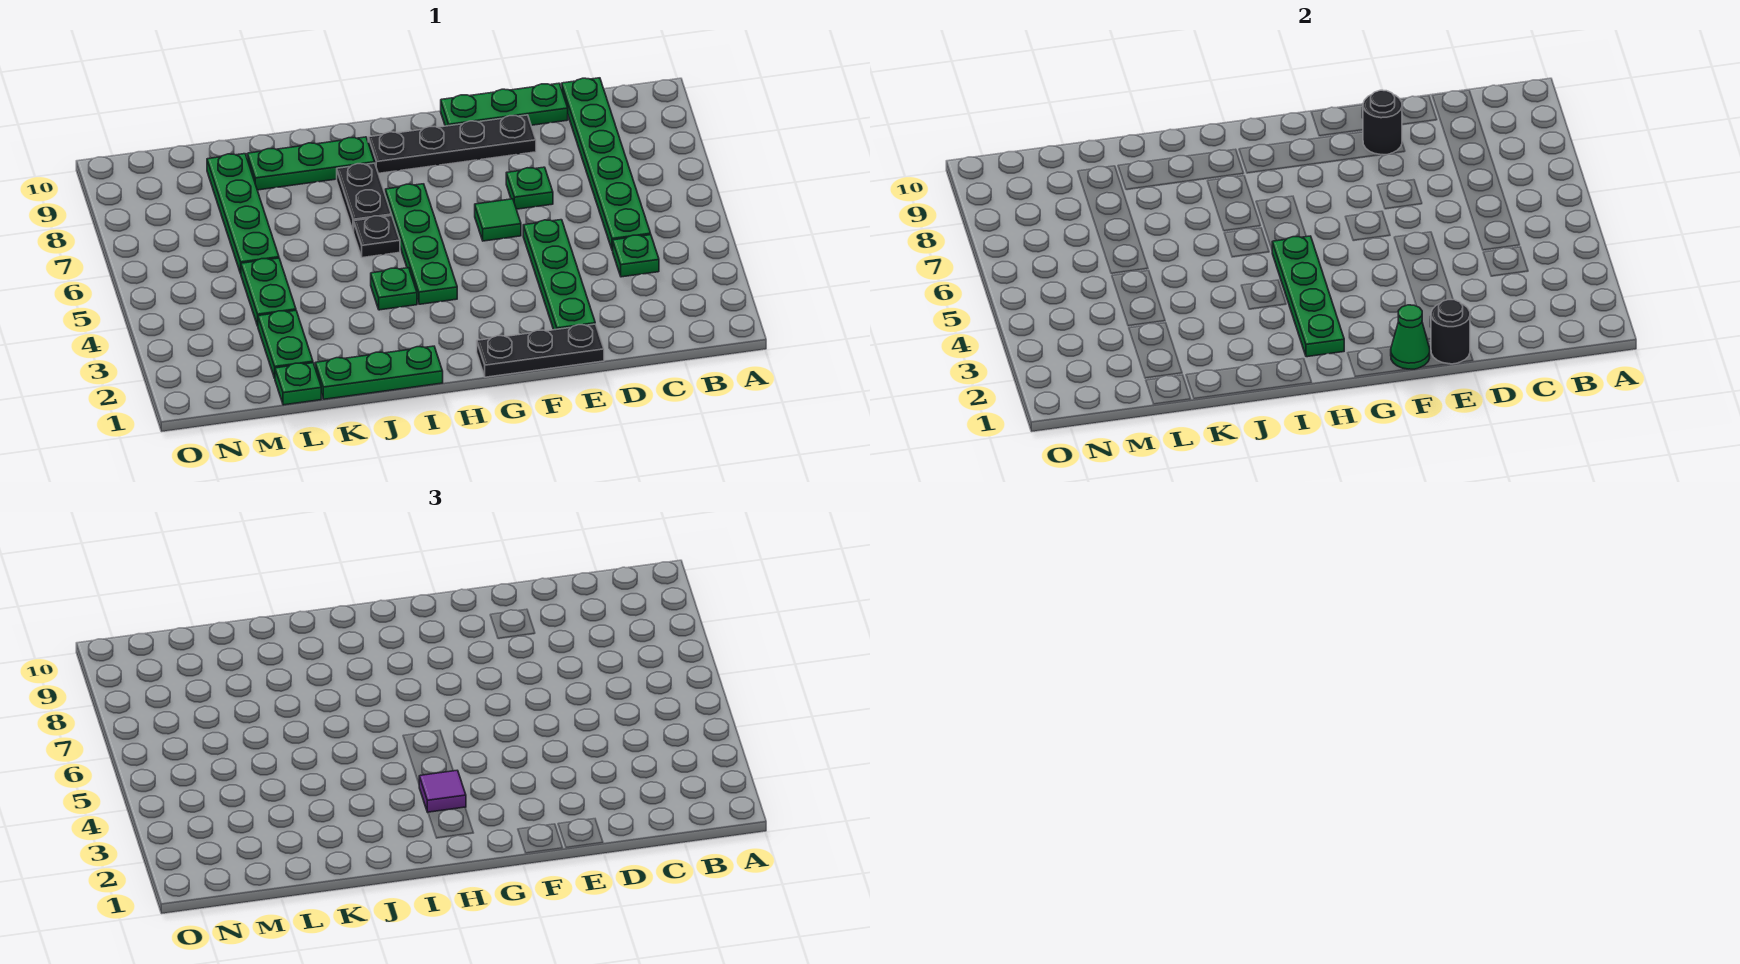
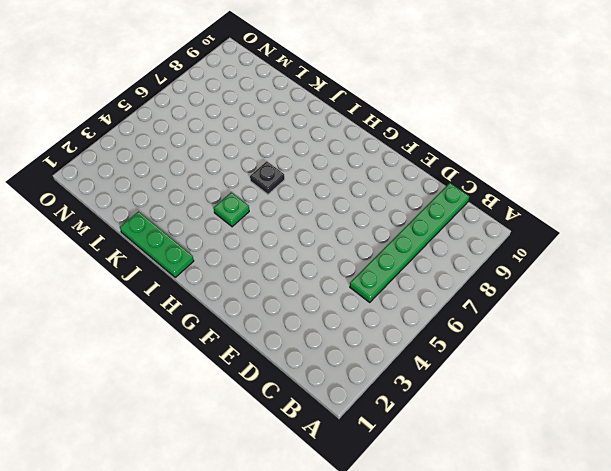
none -> green plate C4 level 1
none -> green plate D10:F10 level 1
none -> black plate E1:G1 level 1

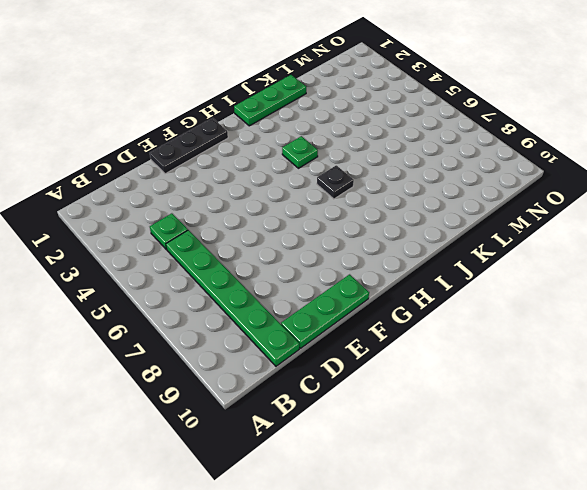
none -> green plate E2:E5 level 1
none -> green plate E7 level 1
none -> black plate E9:H9 level 1

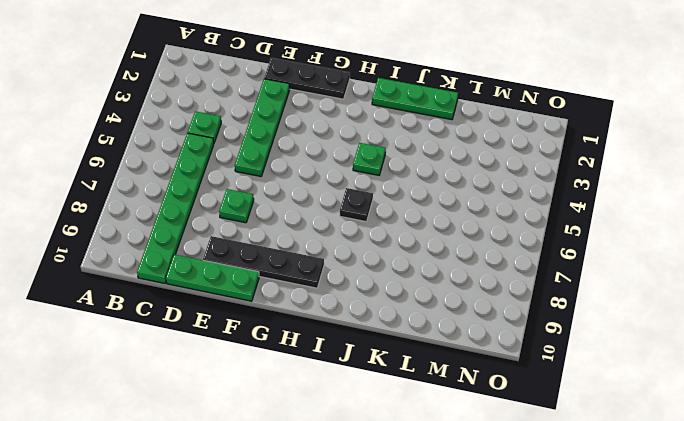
none -> green tile F6 level 1
none -> green plate H4:H7 level 1
none -> black plate I7:I8 level 1

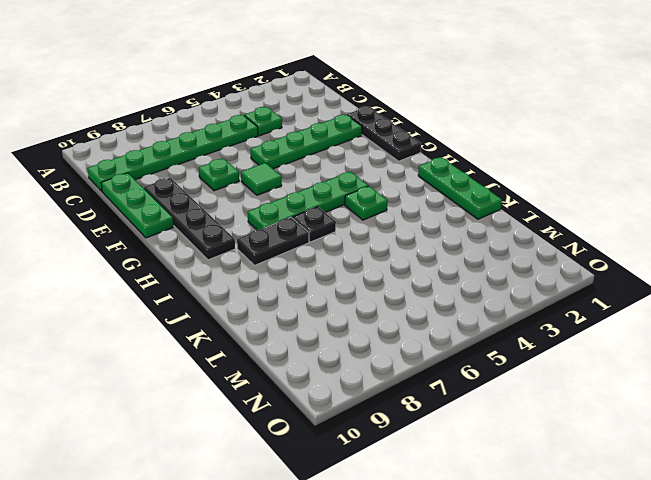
none -> green plate I9:K9 level 1
none -> green plate L1 level 1
none -> green plate L2:L3 level 1

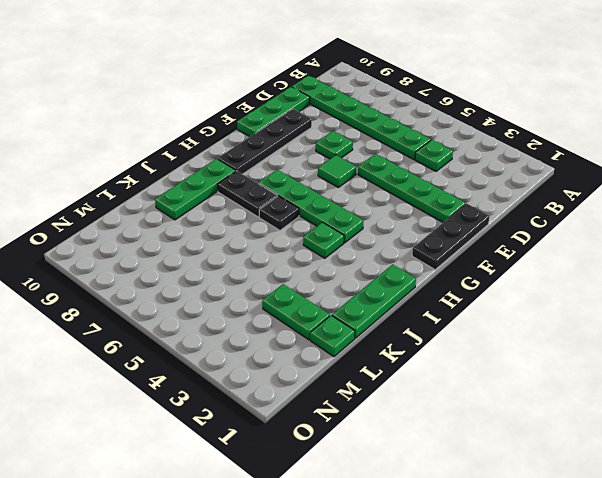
none -> green plate L4:L5 level 1
none -> green plate L6:L9 level 1
none -> black round brick E1 level 2

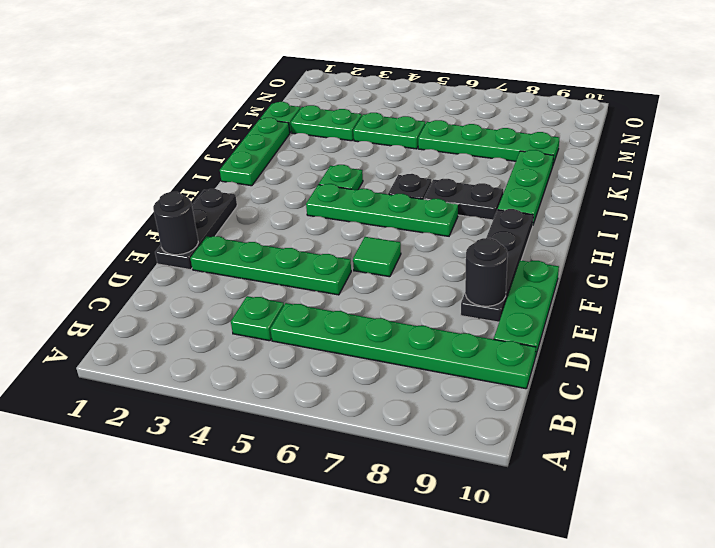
none -> green plate E7 level 1
none -> green cone F1 level 2
none -> green plate H2:H5 level 2

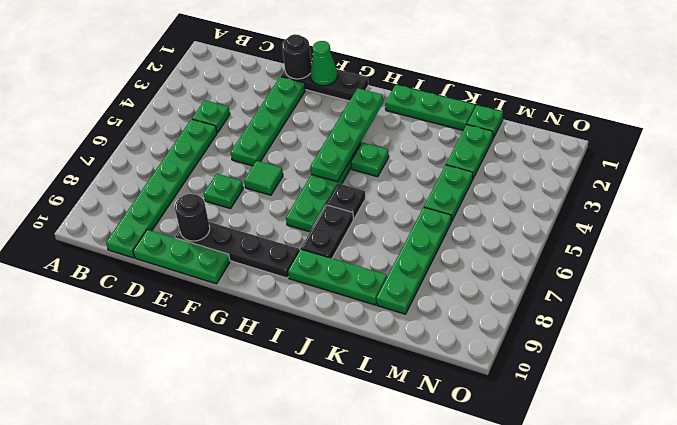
none -> purple tile H3 level 3

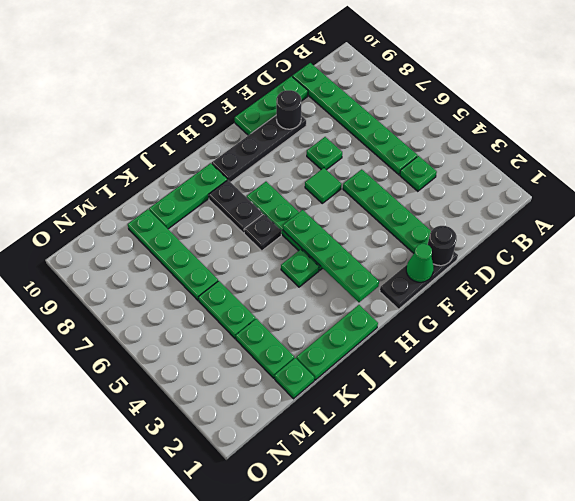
none -> purple tile H3 level 3

